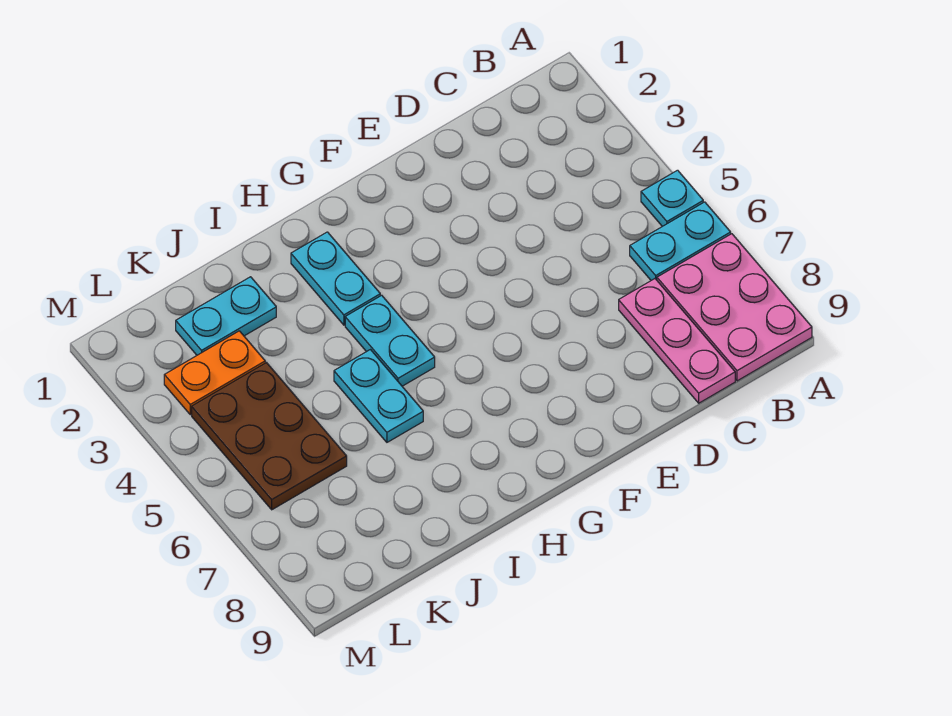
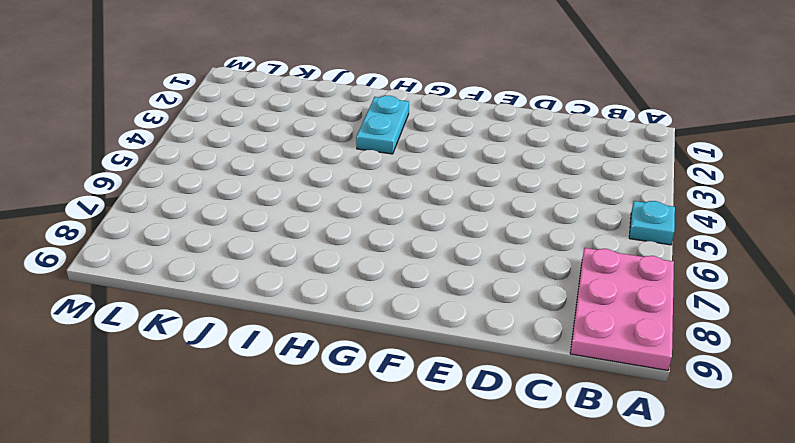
none -> cyan plate A6:B6 level 1
none -> pink plate C7:C9 level 1

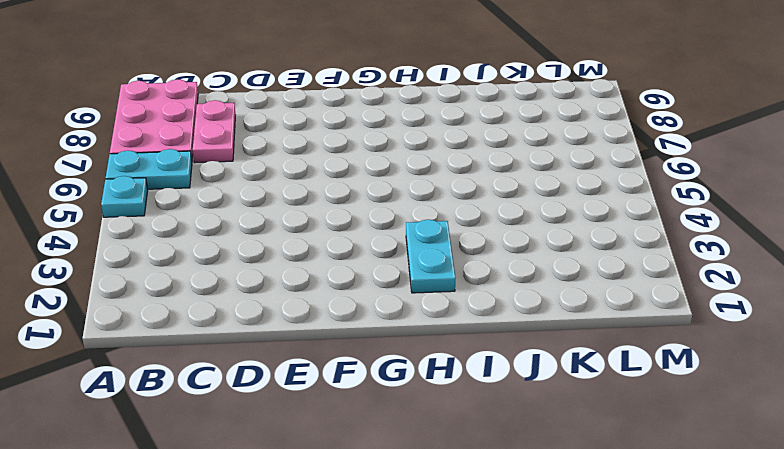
pink plate C7:C8 level 1 -> pink plate C7:C9 level 1
none -> cyan plate H4:H5 level 1
none -> cyan plate I5:I6 level 1

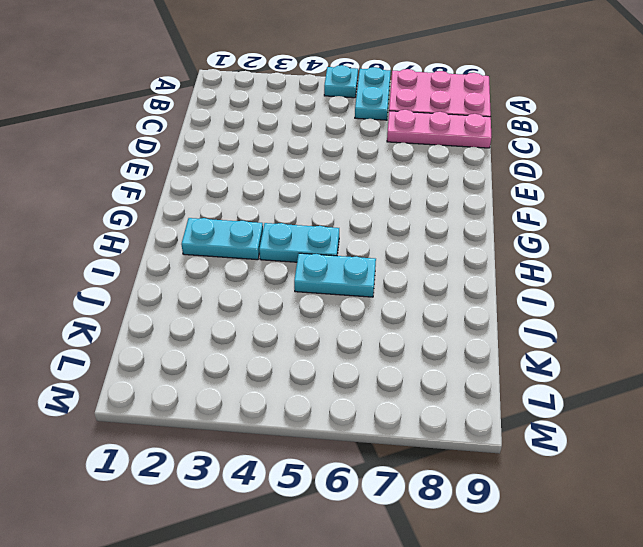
none -> cyan plate J2:K2 level 1
none -> orange plate K3:L3 level 1

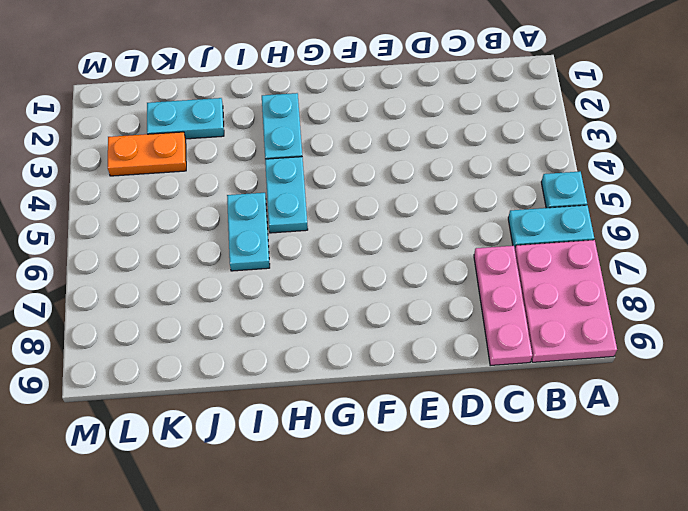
none -> brown plate K4:L6 level 1

